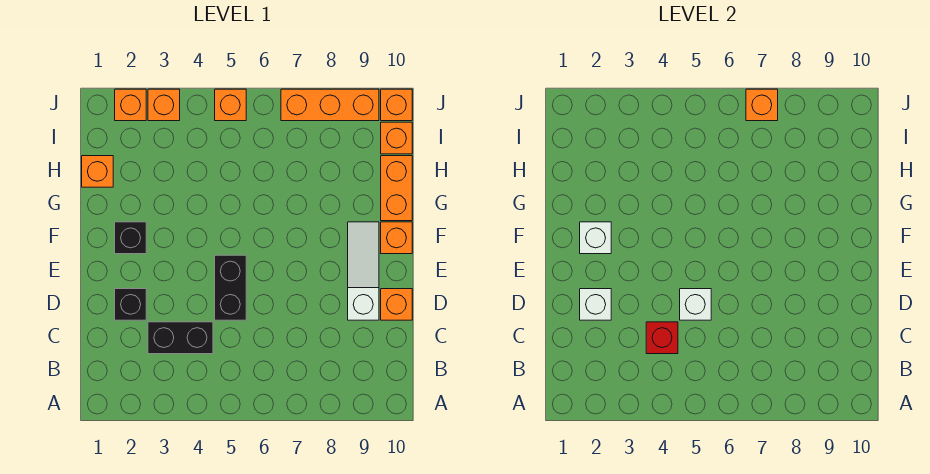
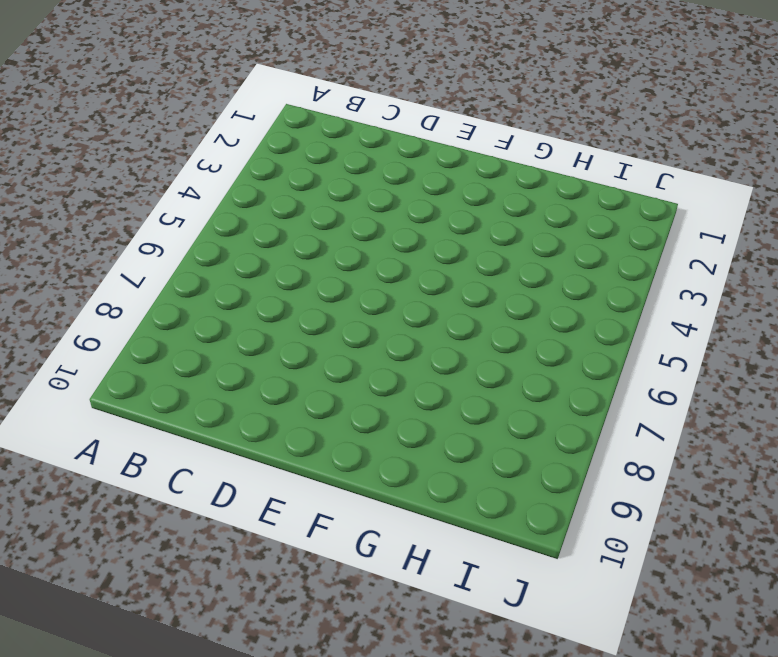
none -> black brick C3:C4 level 1
none -> black brick D2 level 1
none -> black brick D5:E5 level 1

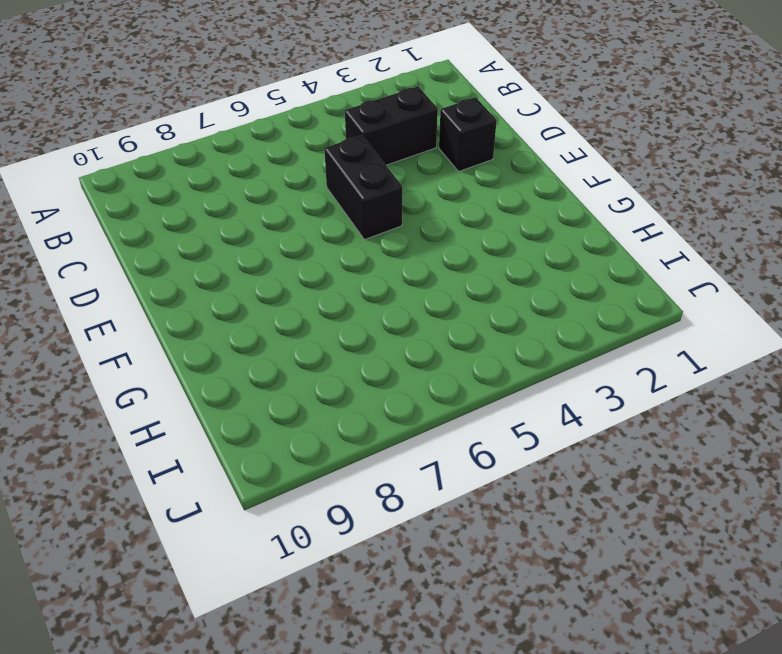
none -> white slope D9:F9 level 1 top D
none -> orange brick D10 level 1
none -> black brick F2 level 1

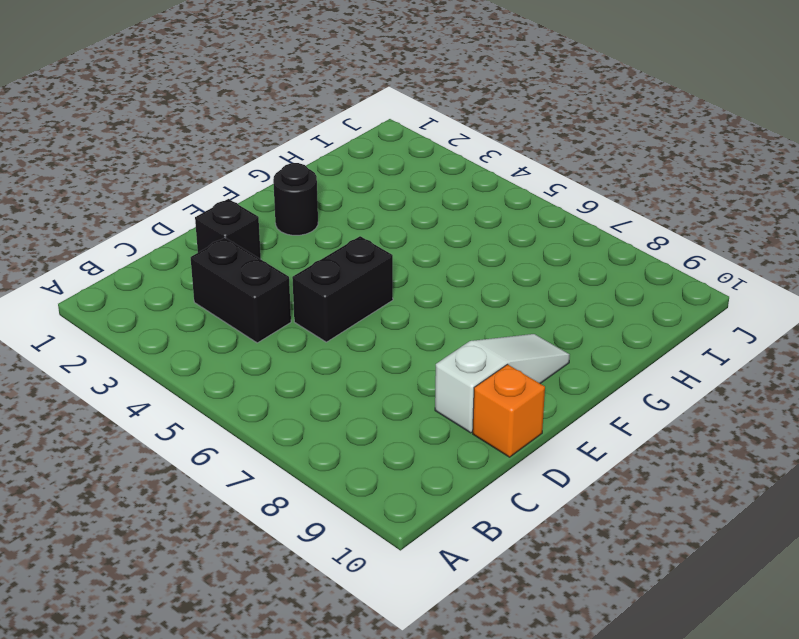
black round brick F2 level 1 -> black brick F2 level 1
none -> orange brick F10 level 1
none -> orange brick G10:H10 level 1
none -> orange brick H1 level 1

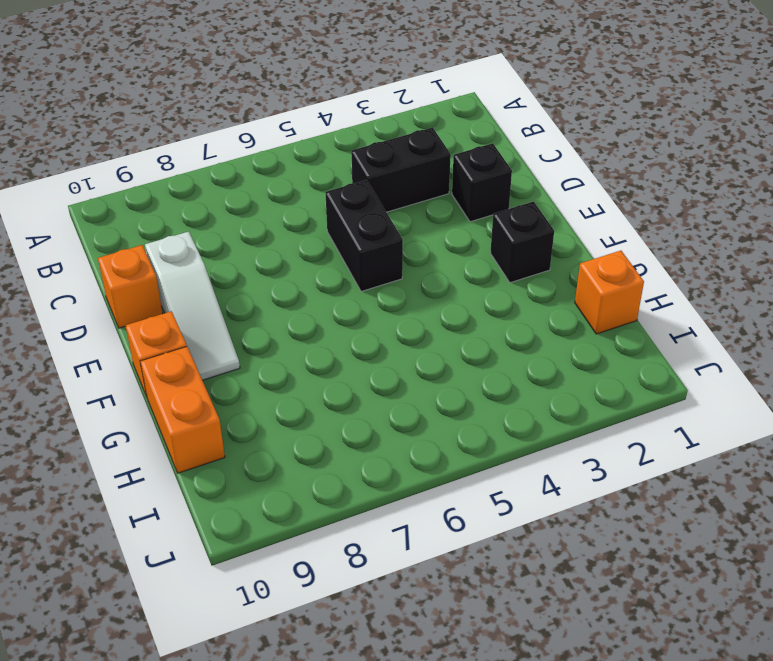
none -> orange brick I10 level 1
none -> orange brick J2 level 1
none -> orange brick J3 level 1

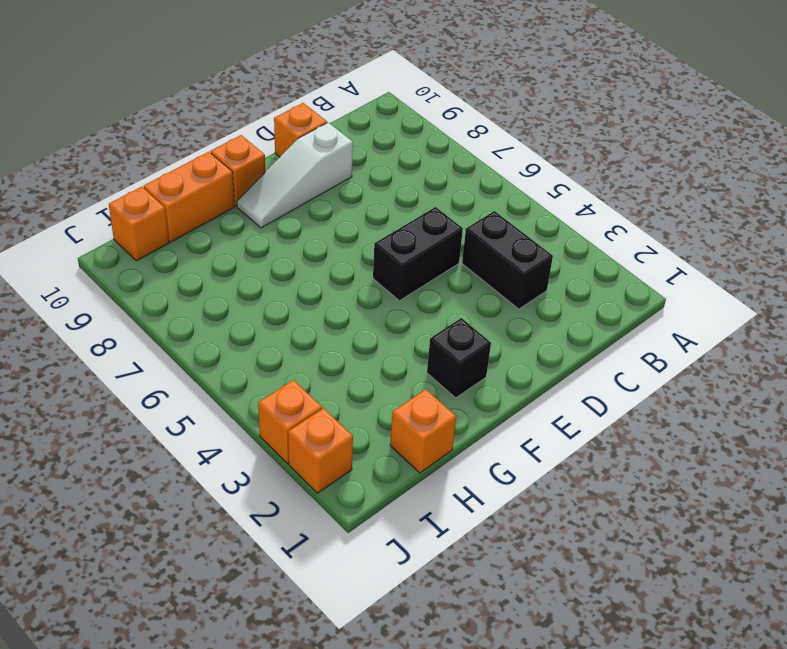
none -> black brick D2 level 1
none -> orange brick J5 level 1
none -> orange brick J7:J9 level 1

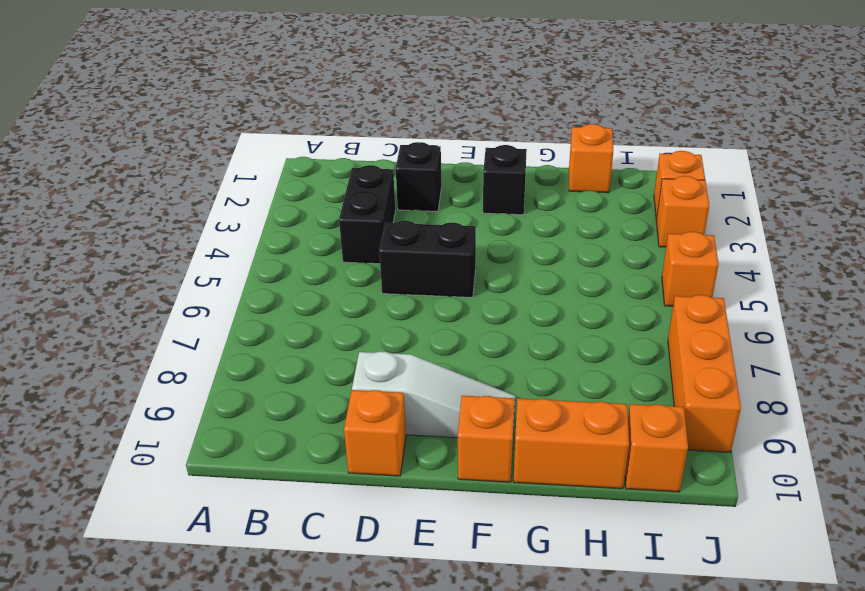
none -> orange brick J10 level 1
none -> red brick C4 level 2
none -> white brick D2 level 2

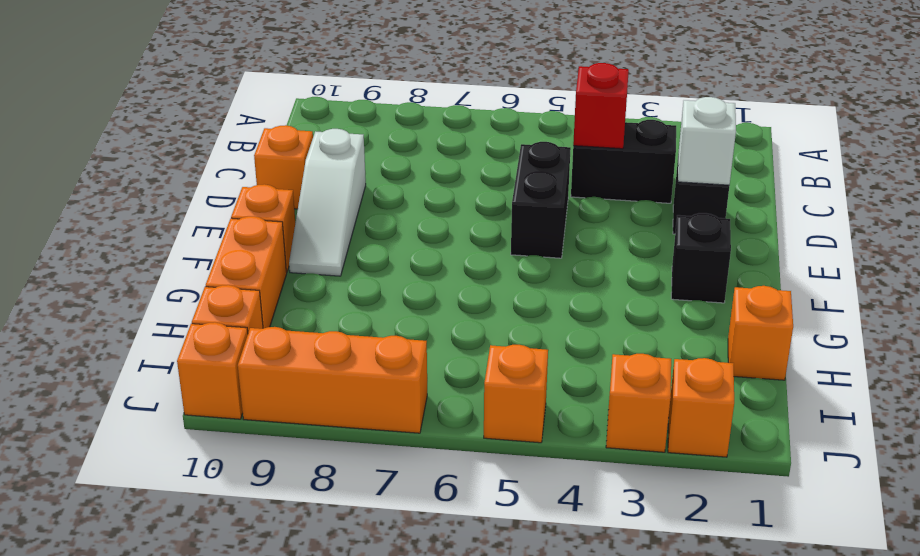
none -> white brick D5 level 2
none -> white brick F2 level 2
none -> orange brick J7 level 2

